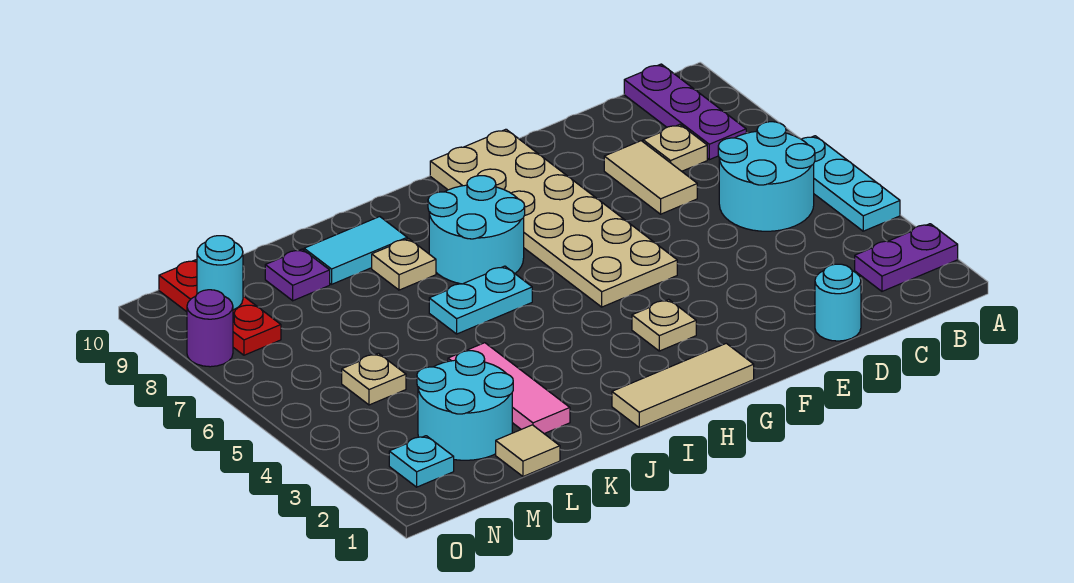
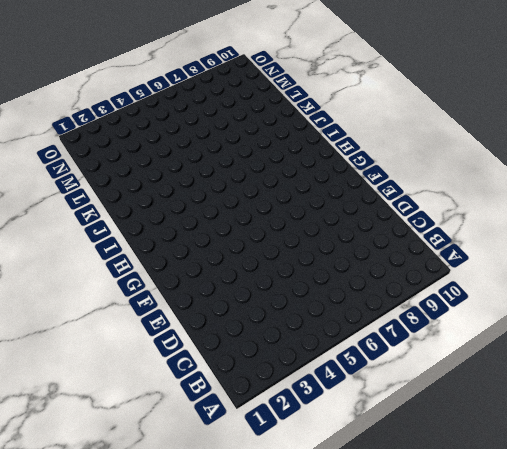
none -> purple plate A2:B2 level 1
none -> cyan plate A4:A6 level 1
none -> cyan round brick B5:C6 level 1

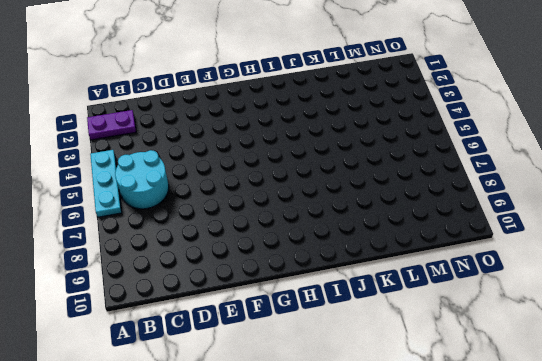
none -> purple plate B8:B10 level 1
none -> tan plate C8 level 1
none -> cyan round brick D1 level 1

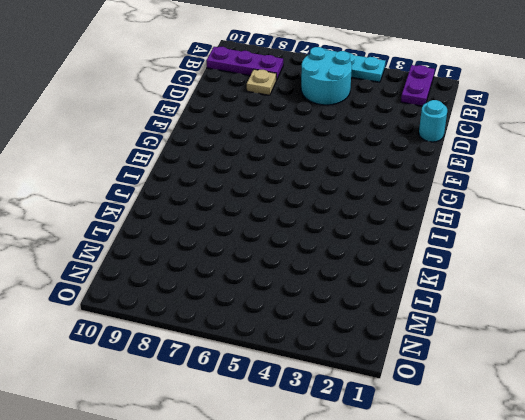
none -> tan tile D7:D8 level 1
none -> tan plate F5:G10 level 1
none -> tan tile G1:I1 level 1

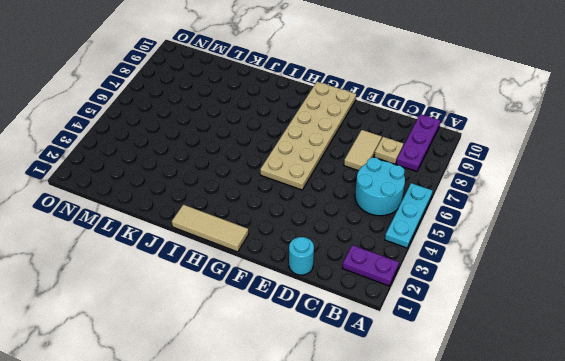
none -> tan plate G3 level 1
none -> cyan round brick H7:I8 level 1
none -> cyan plate I6:J6 level 1

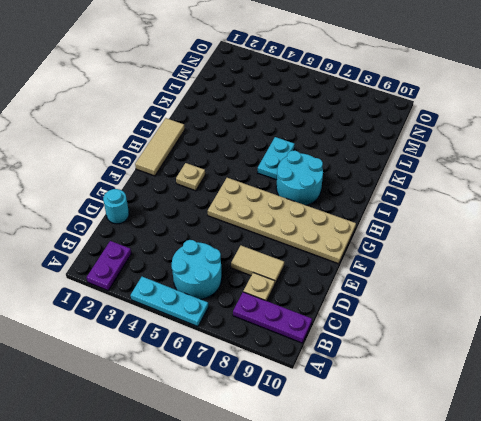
none -> tan plate J8 level 1
none -> cyan tile J9:K9 level 1
none -> pink tile K2:K4 level 1

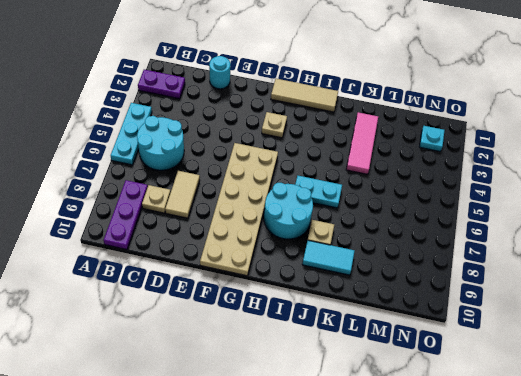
none -> tan tile L1 level 1
none -> cyan round brick L2:M3 level 1
none -> purple plate L9 level 1

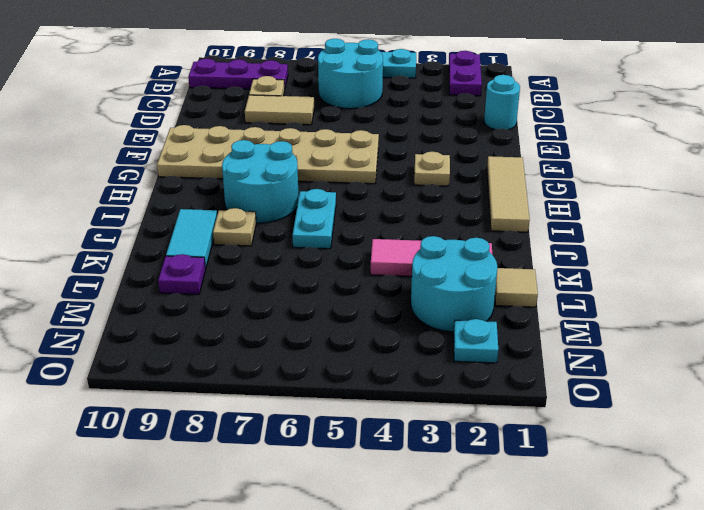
none -> tan plate M5 level 1
none -> red plate N8:N10 level 1
none -> purple round brick O8 level 1

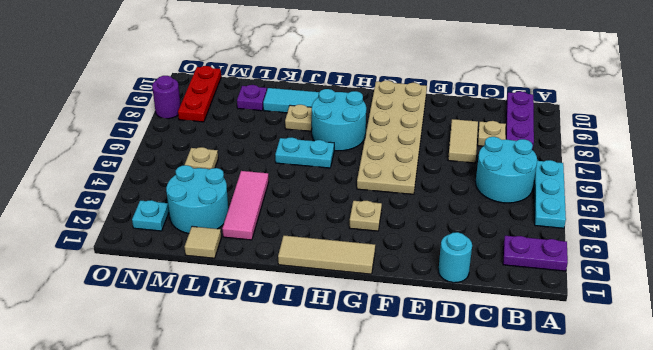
none -> cyan round brick N9 level 2

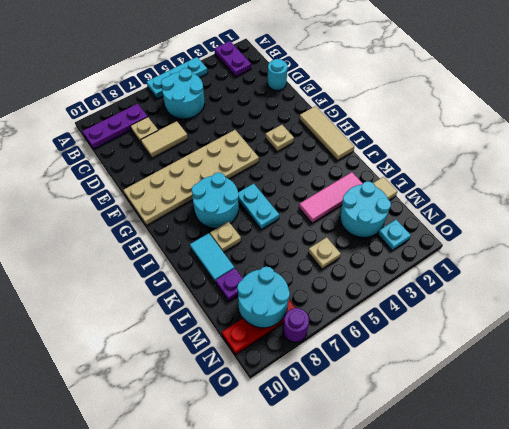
cyan round brick M8:N9 level 2 -> cyan round brick N9 level 2

